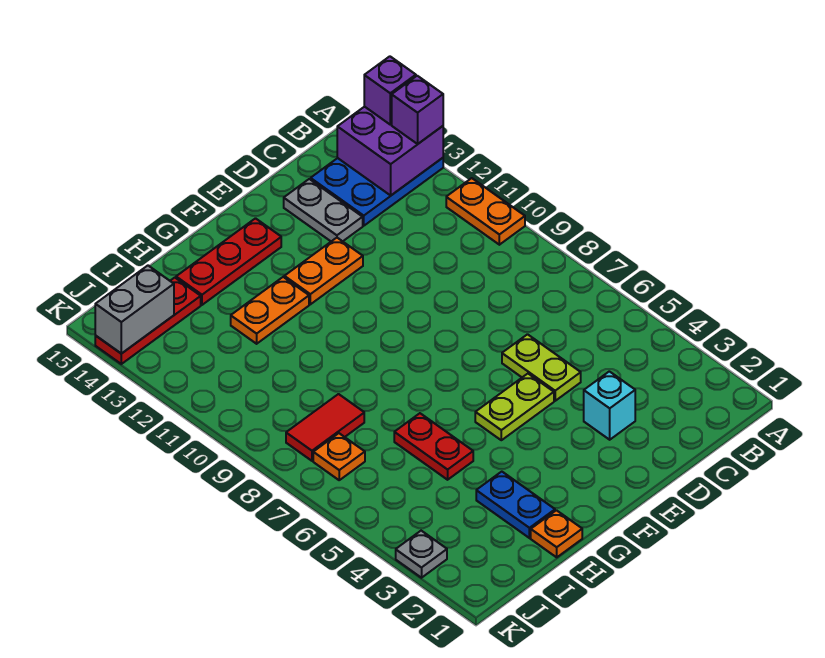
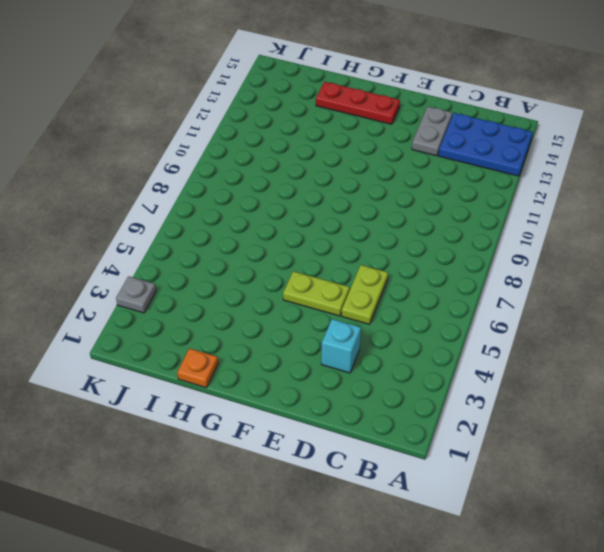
none -> orange plate A10:A11 level 1
none -> orange plate E12:F12 level 1
none -> orange plate G12:H12 level 1

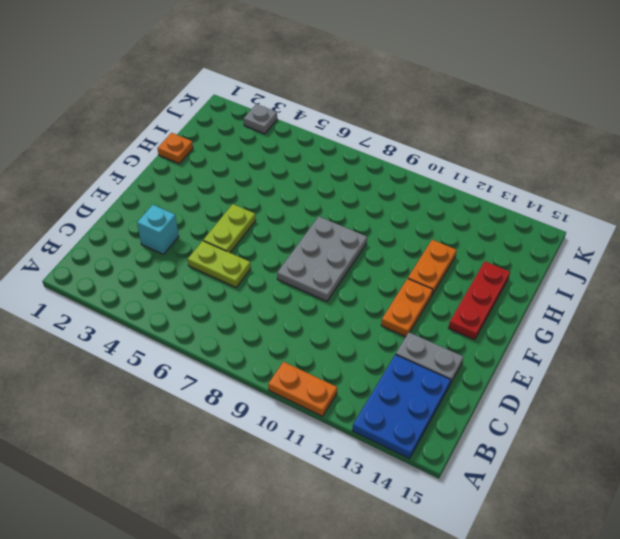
grey plate E8:G9 level 1 -> none
none -> blue plate H2:H3 level 1
none -> red plate H5:H6 level 1
none -> red tile I8:J8 level 1

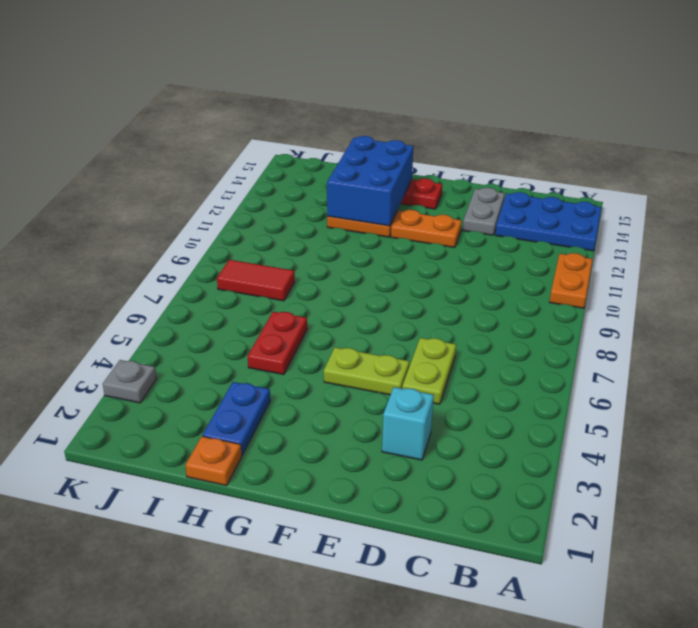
blue brick G12:H14 level 2 -> none
none -> red plate I14:K14 level 1
none -> orange plate J7 level 1
none -> purple brick A13:B14 level 2

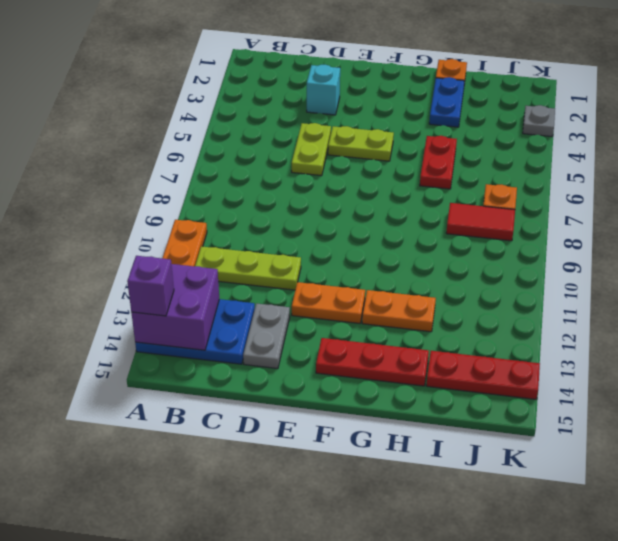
lime plate B11:D11 level 1 -> none
none -> grey brick J14:K14 level 2
none -> purple brick A13 level 3

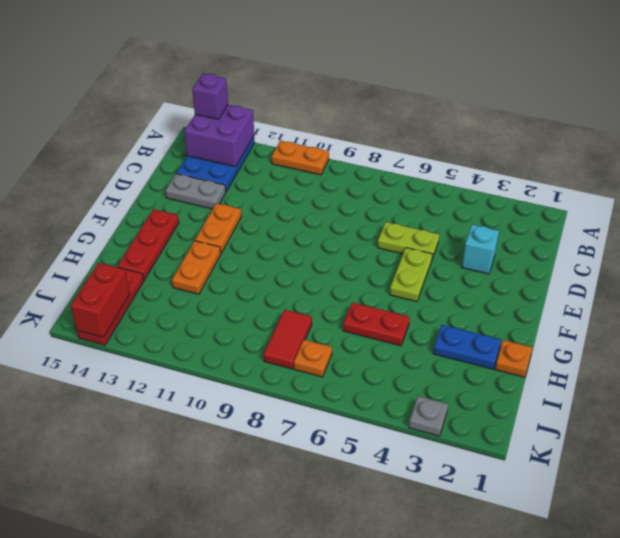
red brick J14:K14 level 2 -> grey brick J14:K14 level 2
none -> purple brick A13 level 3

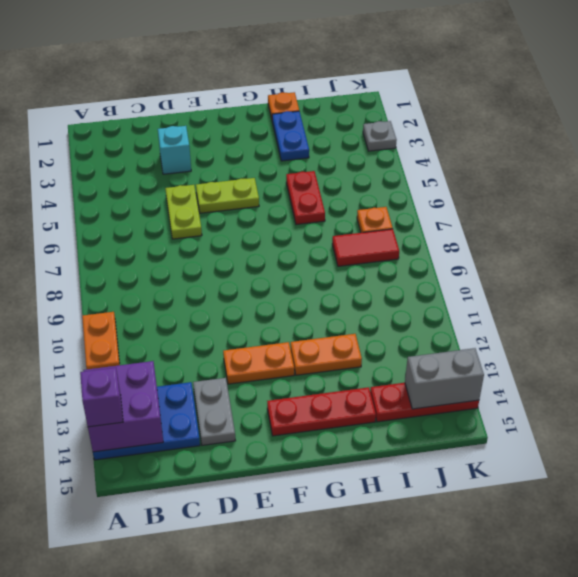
none -> purple brick A13 level 3

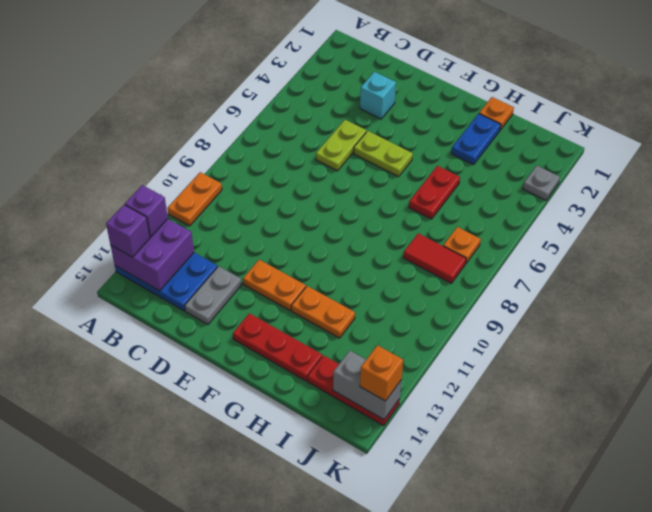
orange brick K14 level 3 -> none

